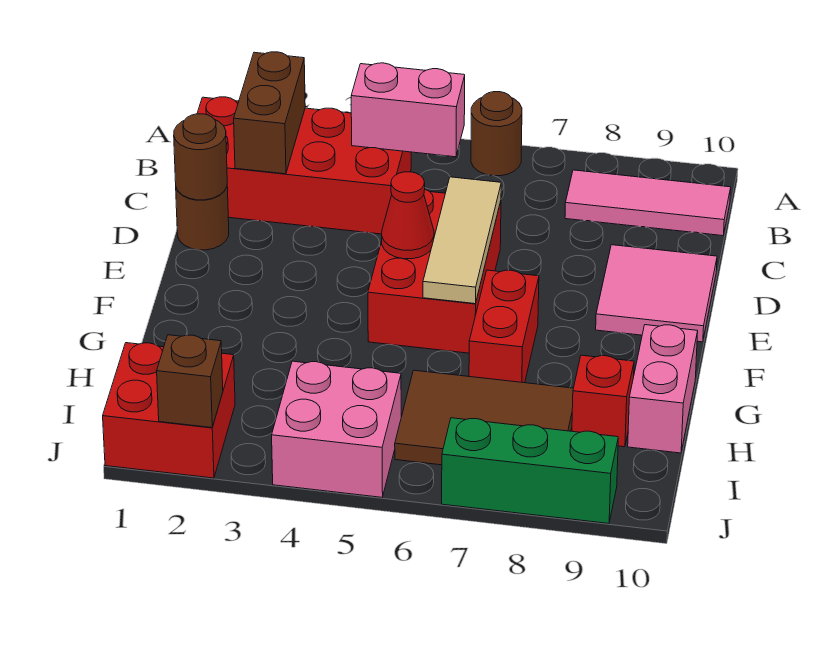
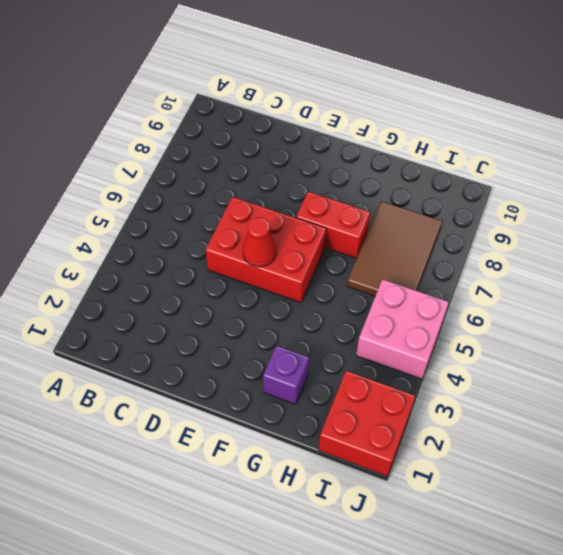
purple brick G2 level 1 -> none
none -> brown round brick A6 level 1
none -> red brick B1:C4 level 1
none -> pink tile B8:B10 level 1

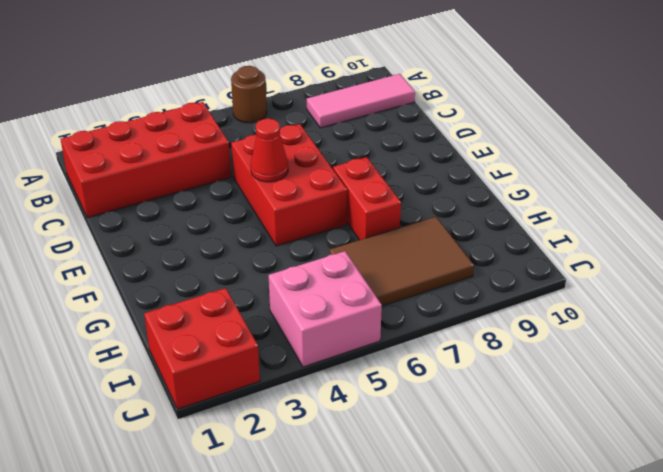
none -> brown round brick D1 level 1
none -> pink tile D9:E10 level 1
none -> pink brick G10:H10 level 1

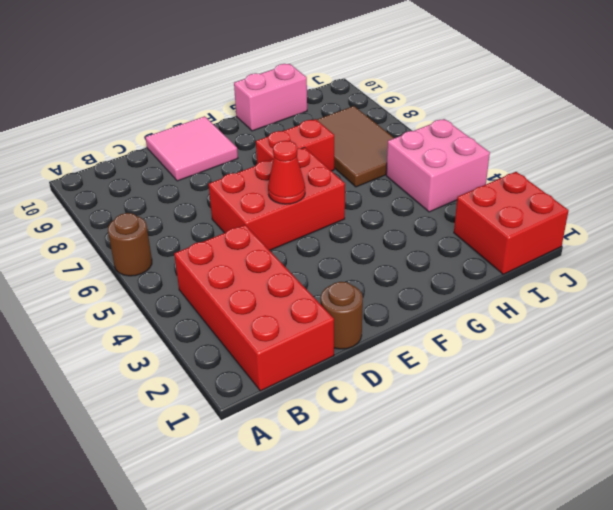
none -> pink tile B8:B10 level 1
none -> red brick H9 level 1
none -> green brick J7:J9 level 1

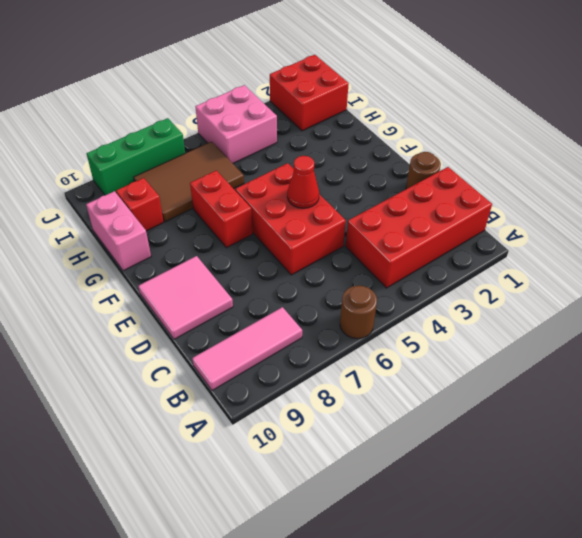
none -> brown brick B2:C2 level 2
none -> pink brick B4:B5 level 2
none -> brown round brick D1 level 2

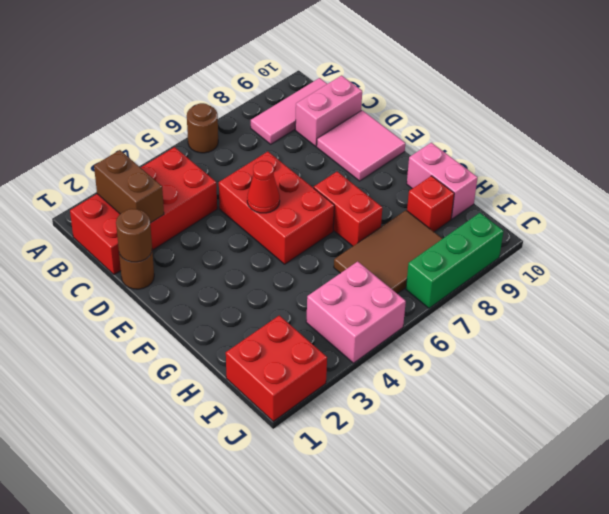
pink brick C9:C10 level 1 -> pink brick B4:B5 level 2
none -> tan tile D6:F6 level 2
none -> brown brick J2 level 2

